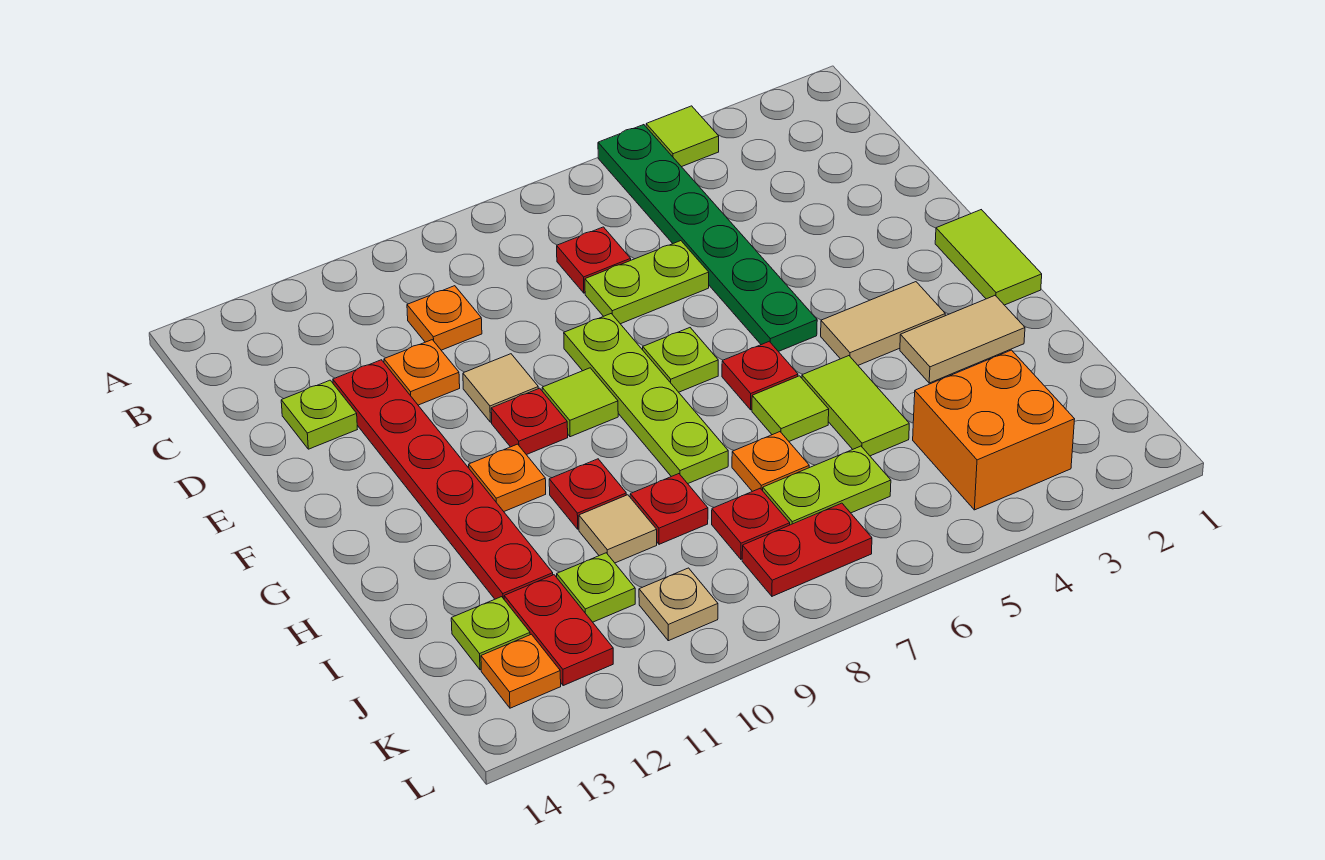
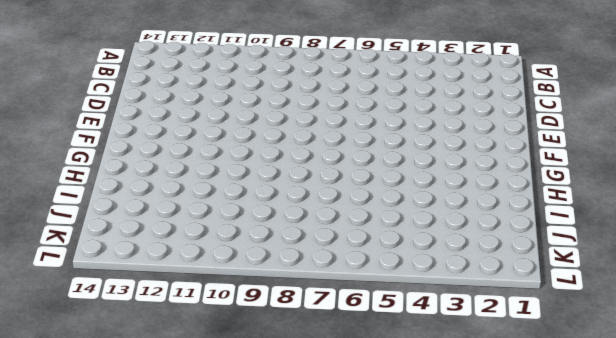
none -> lime tile A4 level 1
none -> green plate A5:F5 level 1
none -> red plate C7 level 1
none -> orange plate C10 level 1

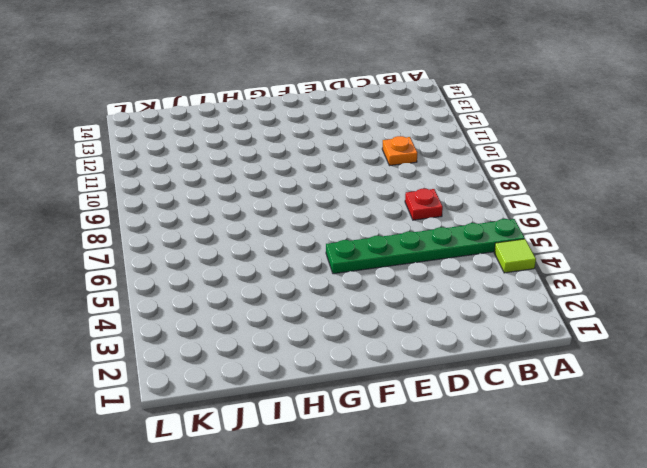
none -> lime plate D6:D7 level 1
none -> orange plate D11 level 1
none -> red plate D12:I12 level 1
none -> lime plate D13 level 1

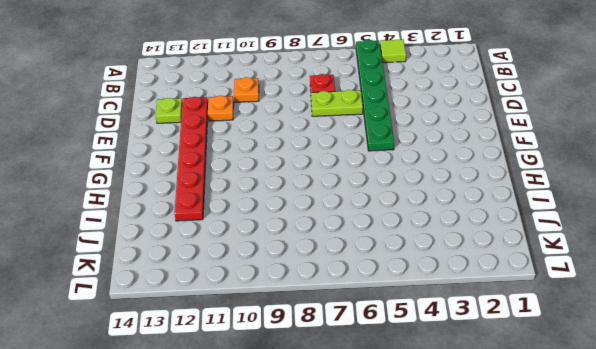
none -> lime plate E8:H8 level 1
none -> tan tile E10 level 1
none -> lime tile F1:G1 level 1
none -> lime plate F7 level 1

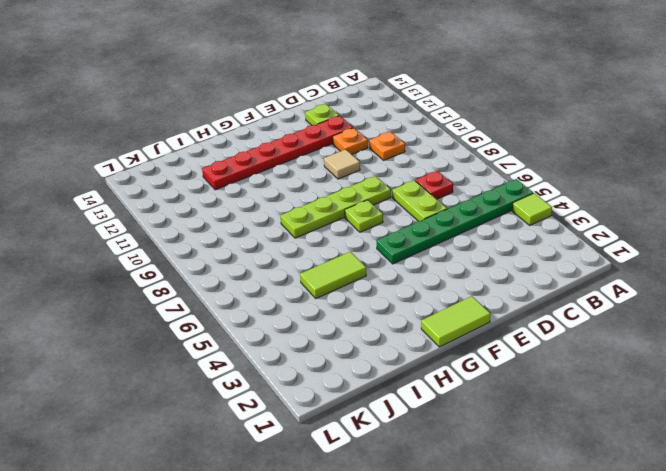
none -> lime tile F9 level 1
none -> red plate F10 level 1
none -> tan tile G3:G4 level 1
none -> red plate G6 level 1

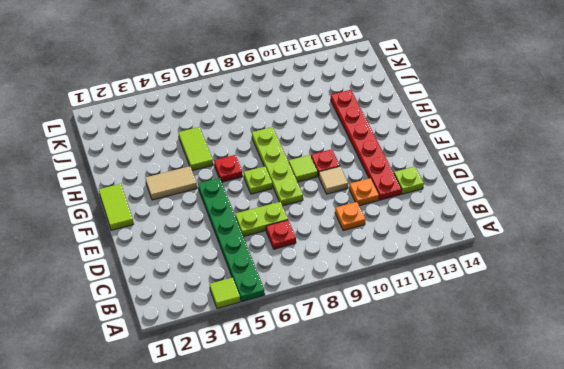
none -> orange plate G11 level 1
none -> tan tile H2:H3 level 1
none -> lime tile H6 level 1
none -> red plate H10 level 1

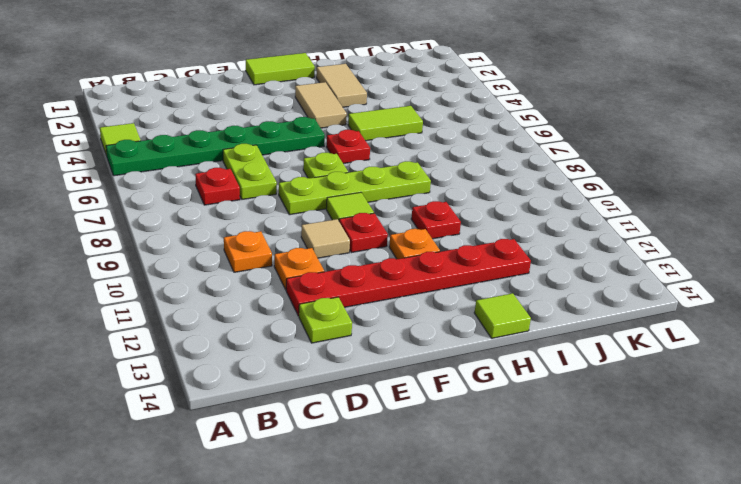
lime tile H14 level 1 -> lime tile H6 level 1
none -> orange plate I7 level 1
none -> red plate I9 level 1
none -> tan tile I10 level 1
none -> orange brick J3:K4 level 1

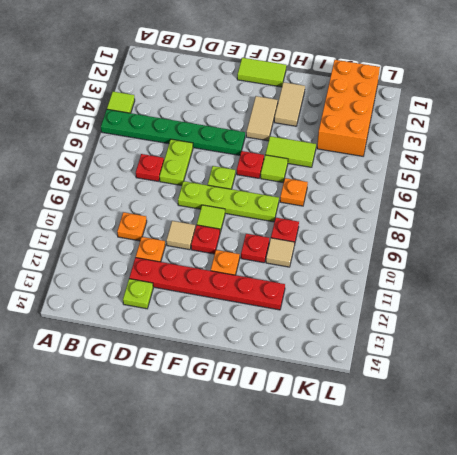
orange brick J1:K4 level 1 -> orange brick J3:K4 level 1
none -> lime plate J6:J7 level 1
none -> red plate J8 level 1
none -> lime plate J11 level 1
none -> red plate J12:K12 level 1

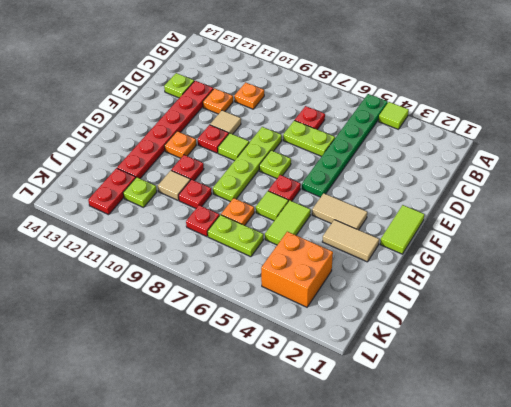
none -> lime plate J13 level 1
none -> red plate K7:K8 level 1
none -> tan plate K10 level 1
none -> orange plate K13 level 1

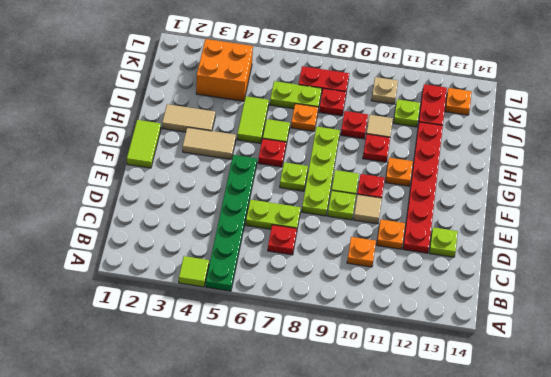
lime plate E9 level 1 -> lime plate J13 level 1

